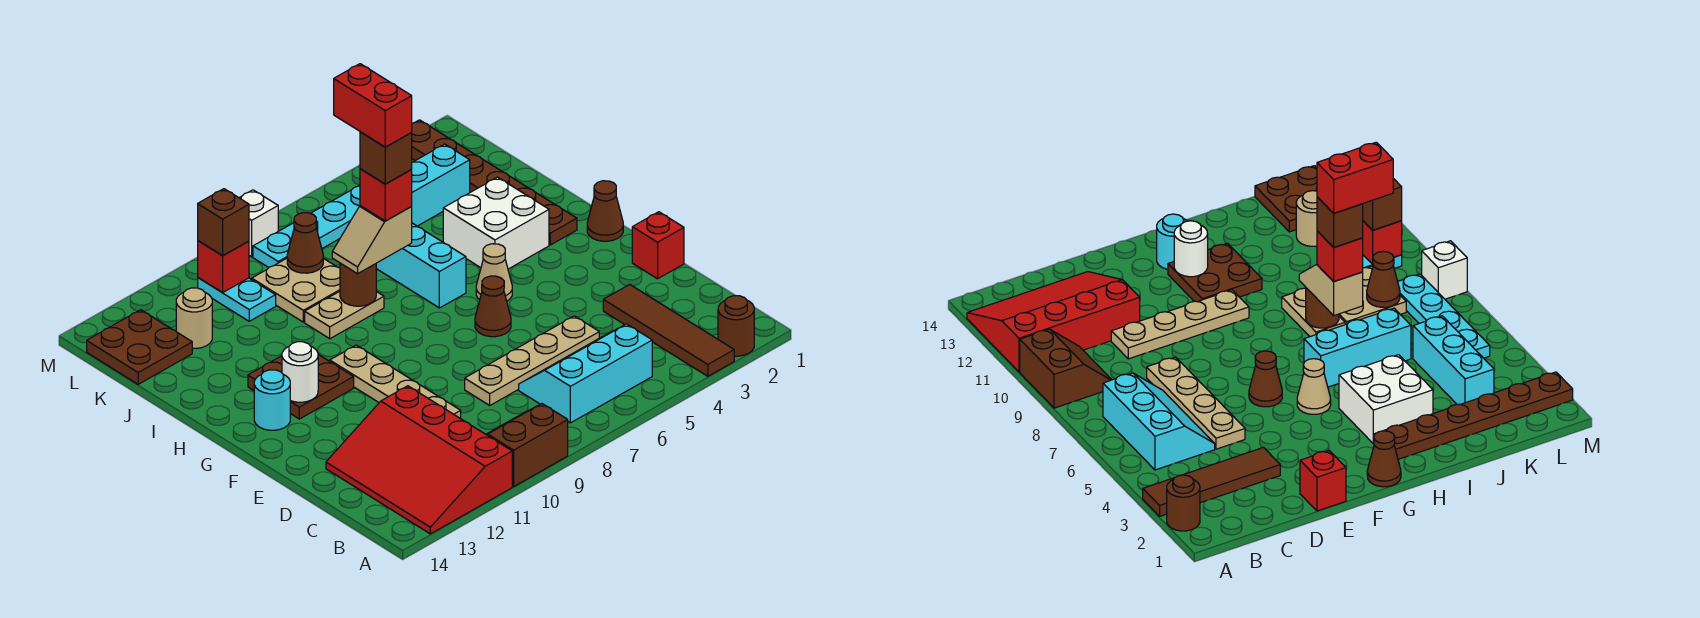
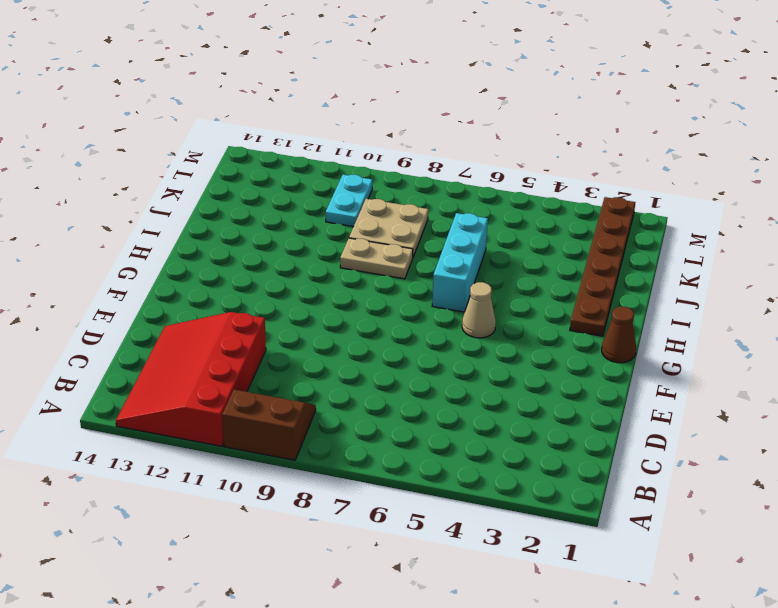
none -> brown round brick A2 level 1
none -> brown tile A3:D3 level 1
none -> cyan slope B5:C7 level 1 top B
none -> tan plate D5:D8 level 1

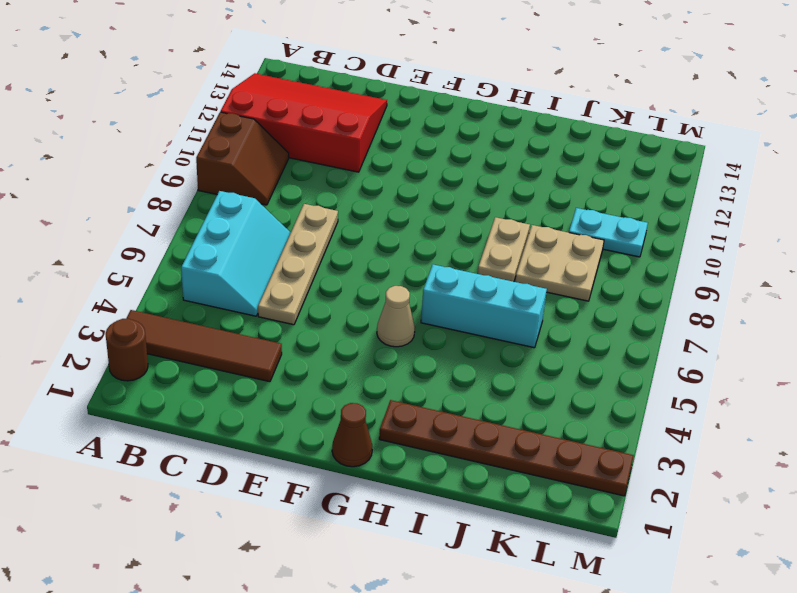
none -> tan plate D10:G10 level 1
none -> red brick E1 level 1
none -> brown cone F6 level 1
none -> brown plate G11:H12 level 1

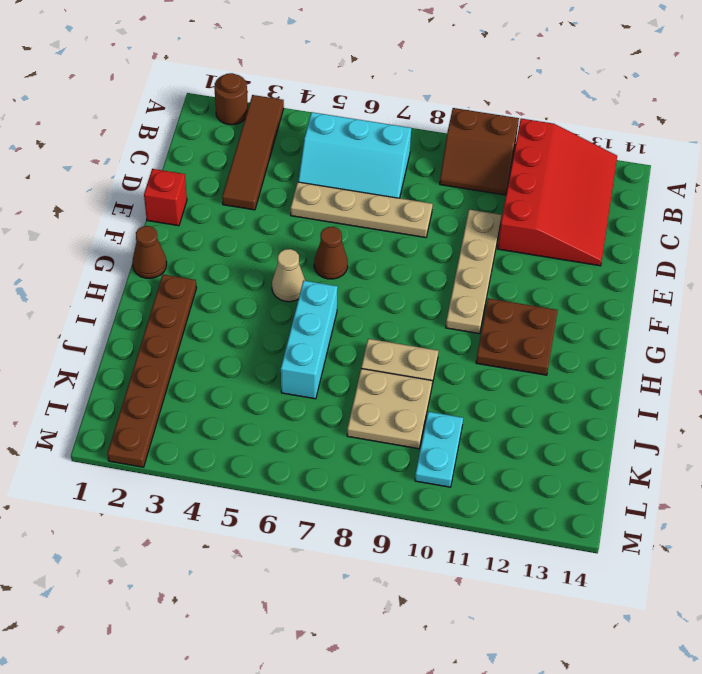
none -> cyan round brick G13 level 1
none -> white brick H3:I4 level 1
none -> cyan brick K3:K5 level 1
none -> tan round brick K12 level 1

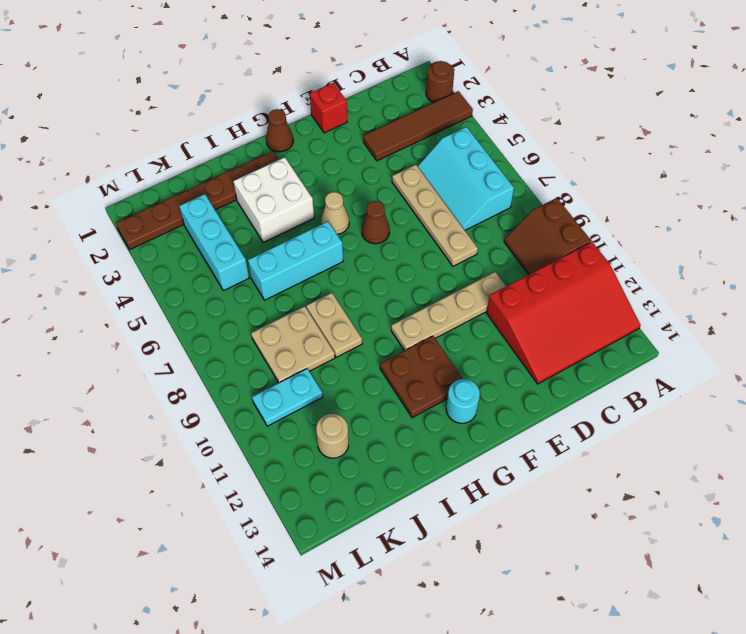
none -> brown plate K13:L14 level 1
none -> cyan plate L5:L8 level 1
none -> white brick M8 level 1
none -> white round brick G12 level 2

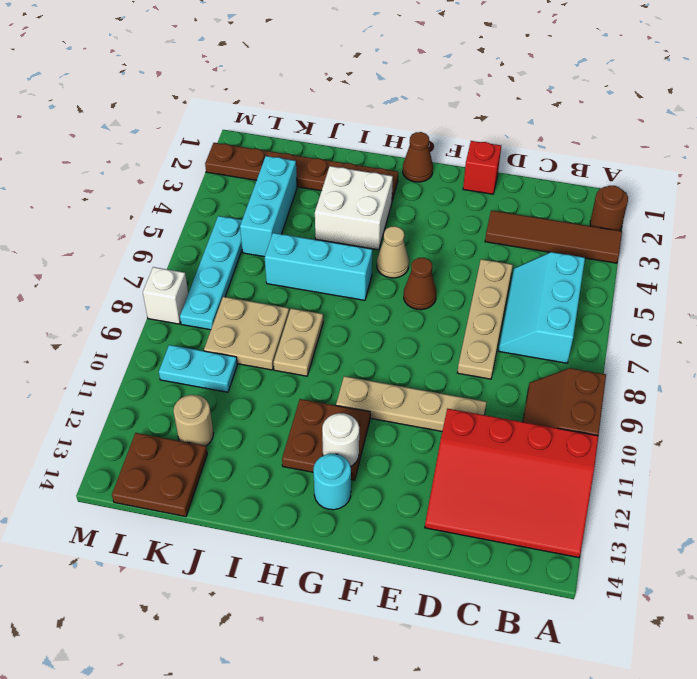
none -> brown round brick I8 level 2
none -> brown cone K8 level 2
none -> red brick L10 level 2
none -> tan slope I7:I8 level 3 top 7

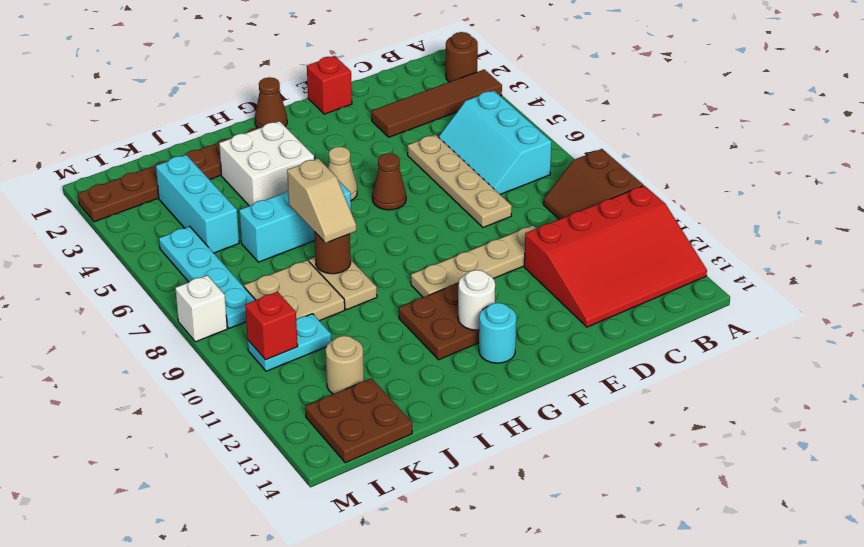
none -> brown cone K8 level 2
none -> brown brick L10 level 3
none -> red brick I7 level 4
none -> brown brick I7 level 5

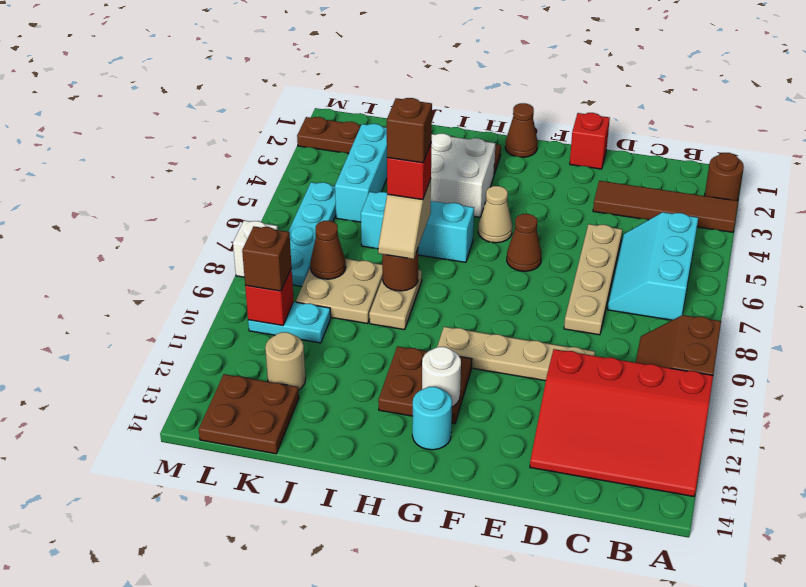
none -> red brick I7:J7 level 6

